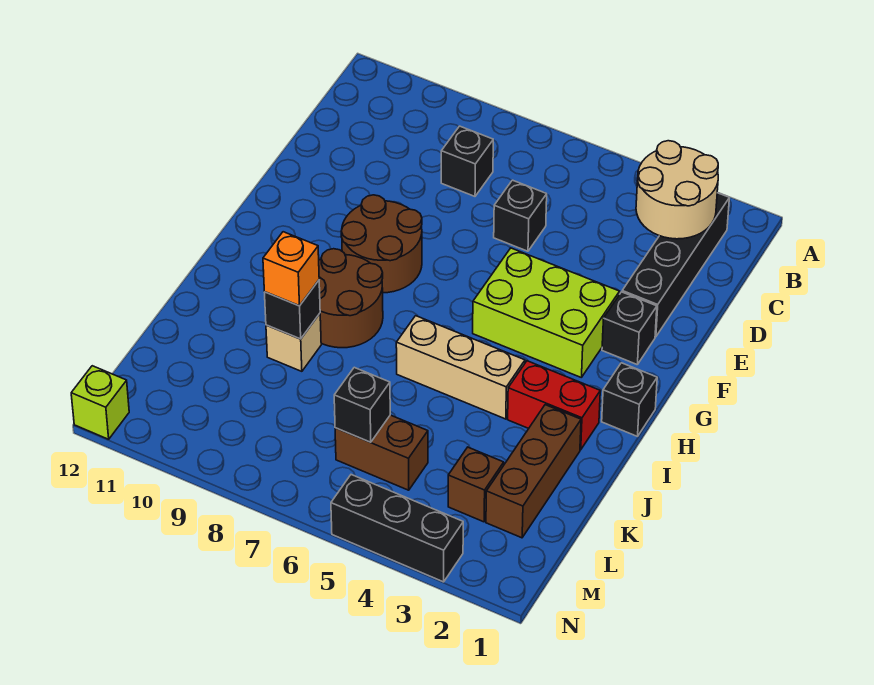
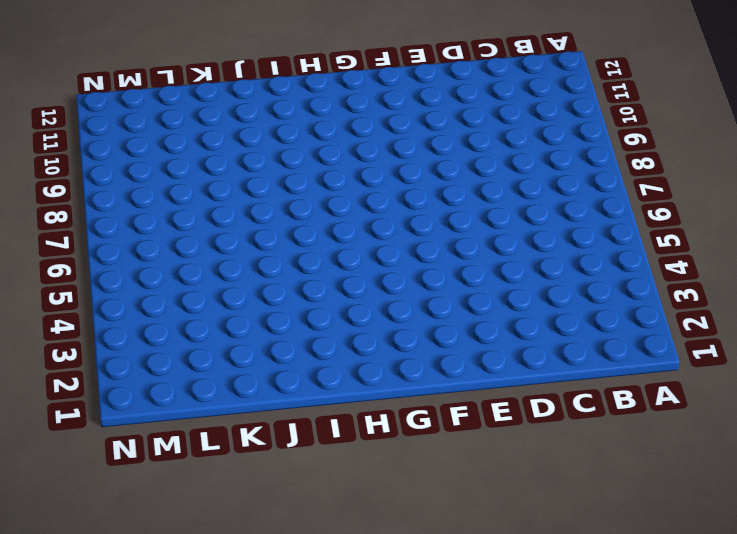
none -> black brick B2:E2 level 1
none -> black brick C8 level 1
none -> black brick D6 level 1

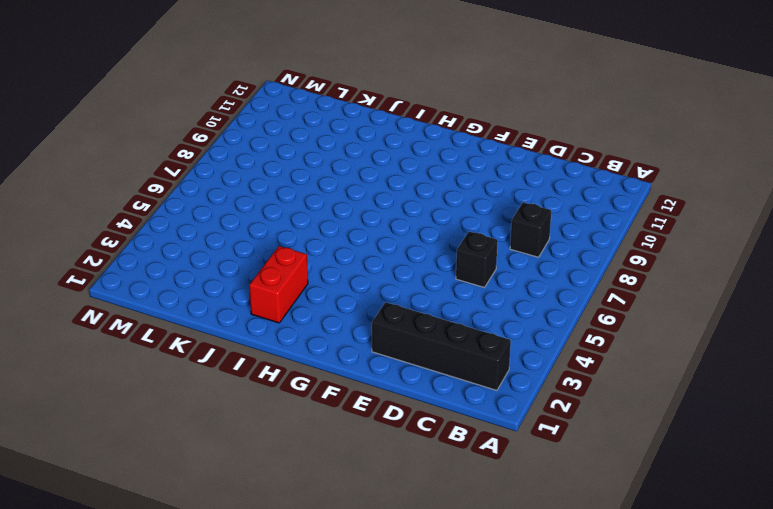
none -> black brick F2 level 1
none -> lime brick F3:G5 level 1
none -> brown round brick F8:G9 level 1

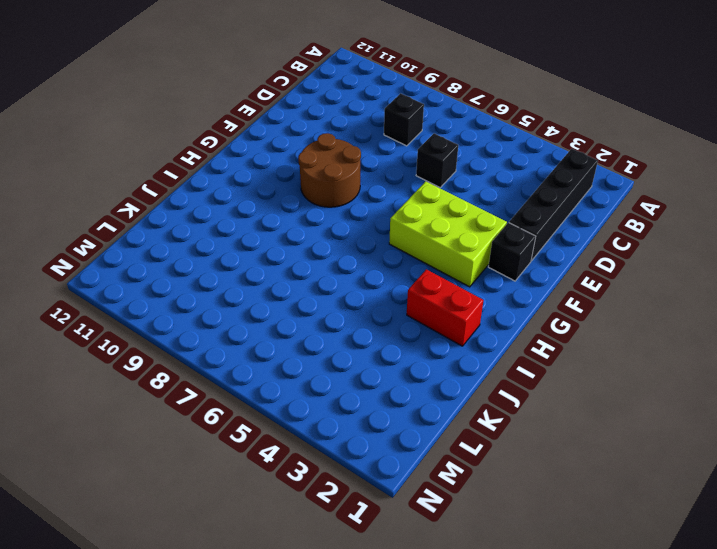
none -> black brick H1 level 1
none -> brown round brick H8:I9 level 1
none -> tan brick I4:I6 level 1

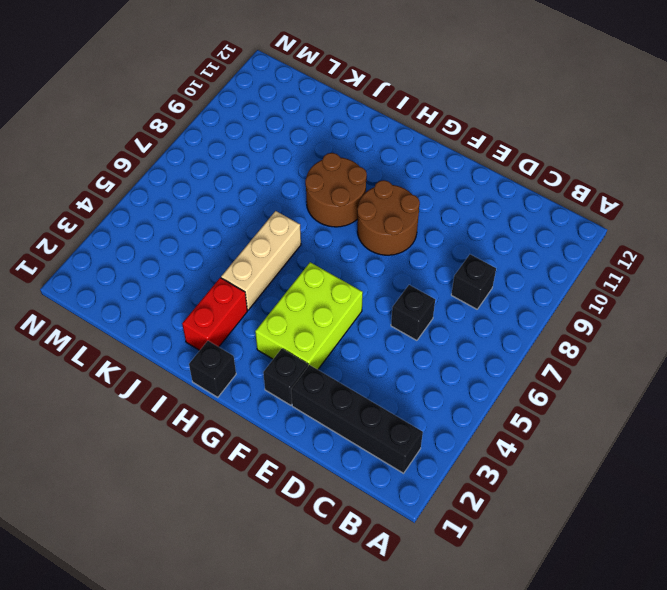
none -> brown brick J2:L2 level 1
none -> tan brick J9 level 1
none -> brown brick L3 level 1

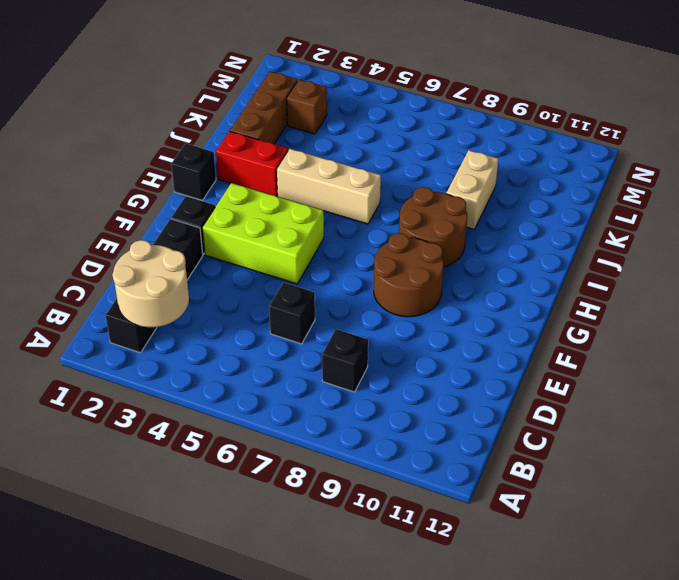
tan brick J9:K9 level 1 -> tan brick J9 level 1
none -> brown brick L5:L6 level 1
none -> black brick N3:N5 level 1
none -> lime brick N12 level 1

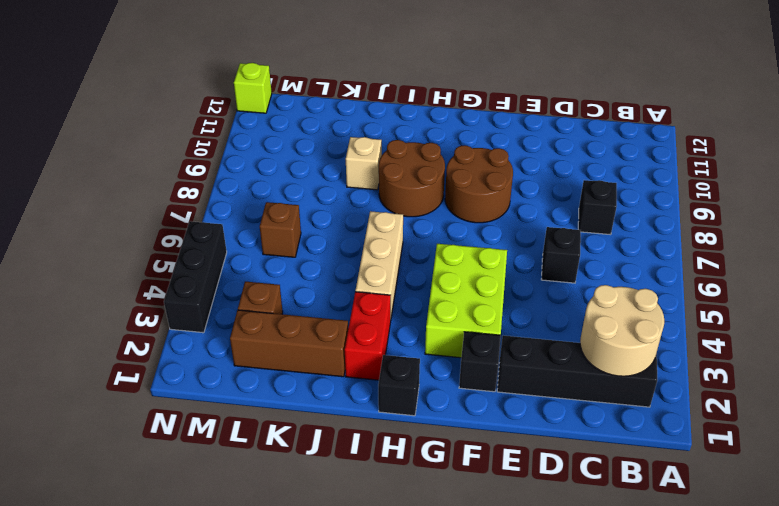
brown brick L6 level 1 -> brown brick L5:L6 level 1
none -> black brick J9 level 2
none -> black brick L6 level 2
none -> orange brick J9 level 3

